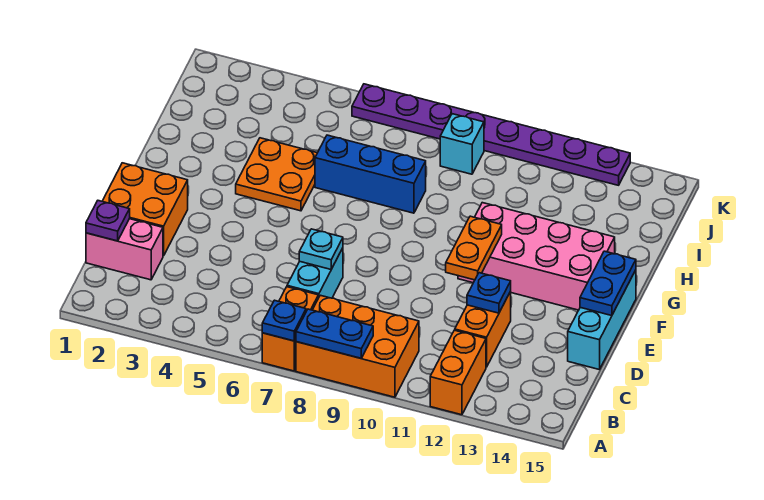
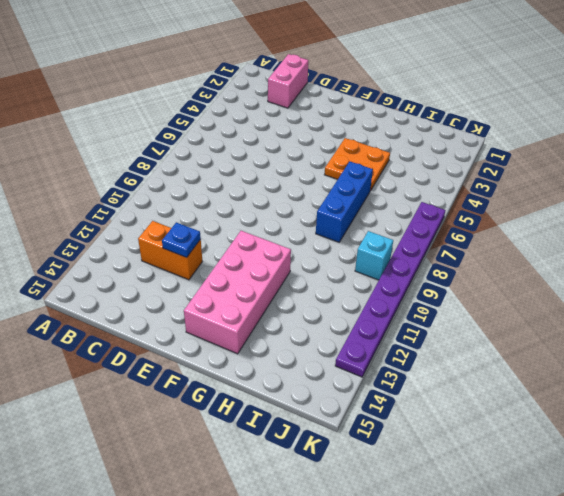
none -> orange brick A7:B7 level 1
none -> orange brick A8:B10 level 1
none -> orange brick A12:B12 level 1

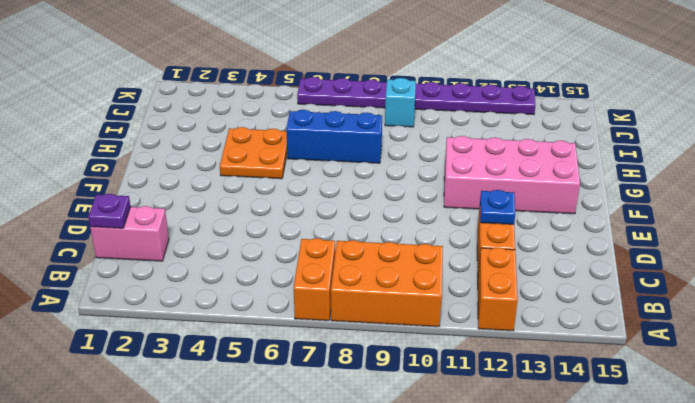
none -> cyan brick C7:D7 level 1
none -> orange brick D1:E2 level 1
none -> cyan brick D15:F15 level 1

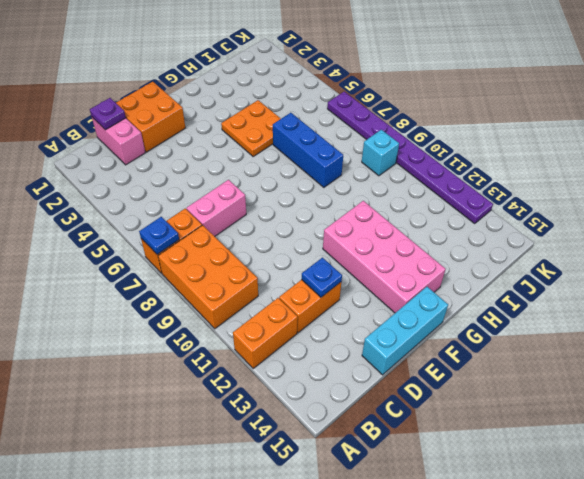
pink brick C7:D7 level 1 -> cyan brick C7:D7 level 1
none -> blue plate A8:A9 level 2
none -> cyan plate D7 level 2
none -> orange plate E11:F11 level 2

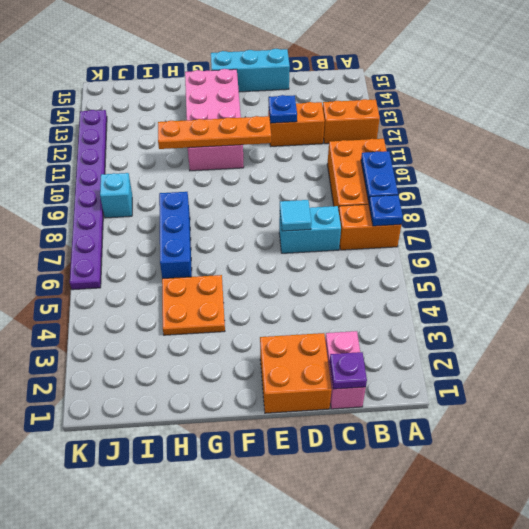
cyan tile D7 level 2 -> cyan plate D7 level 2
orange plate E11:H11 level 2 -> orange plate E11:F11 level 2
none -> blue plate E15:F15 level 2

